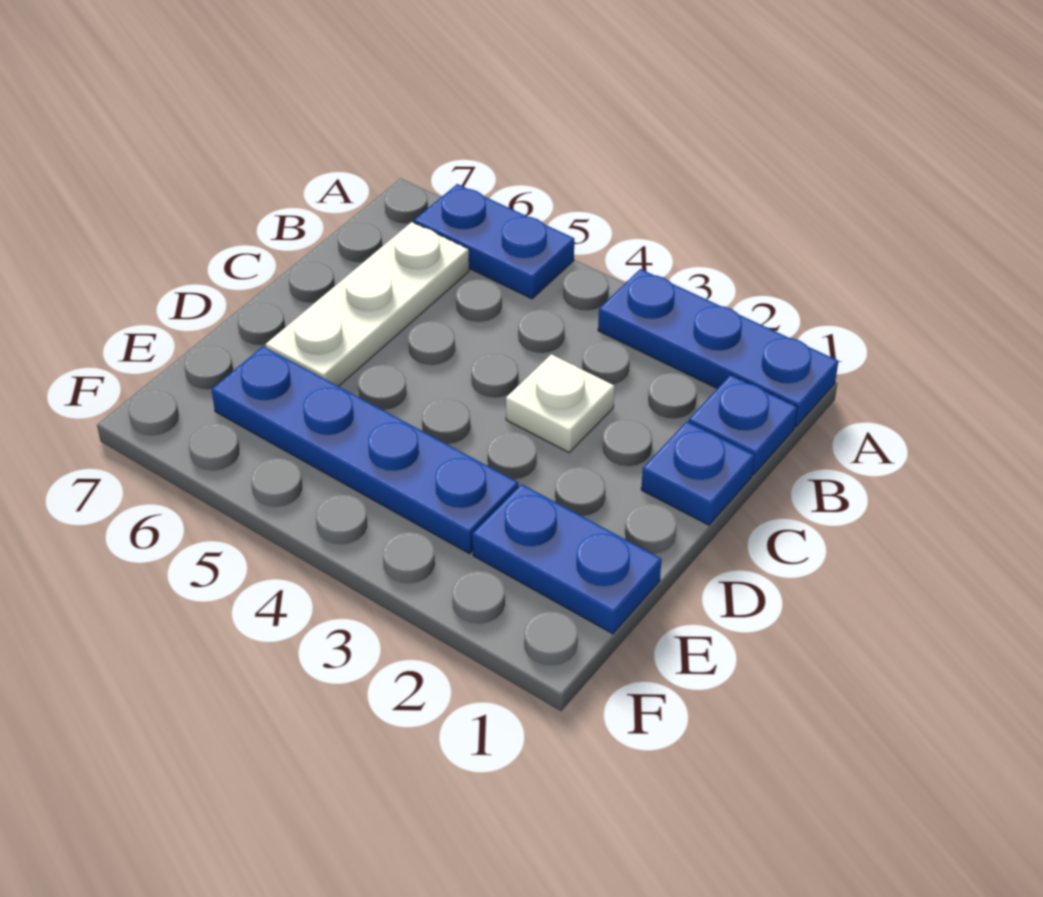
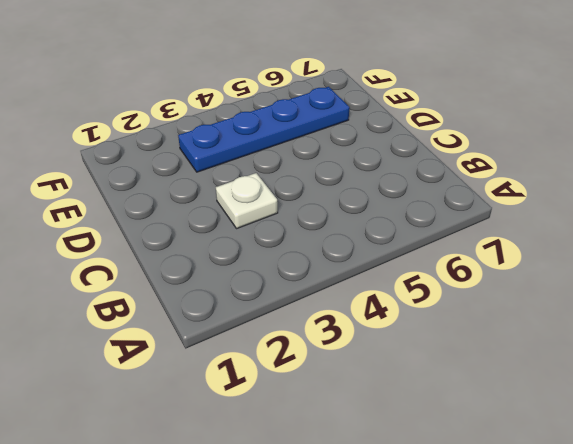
none -> blue plate A1:A3 level 1
none -> blue plate A5:A6 level 1

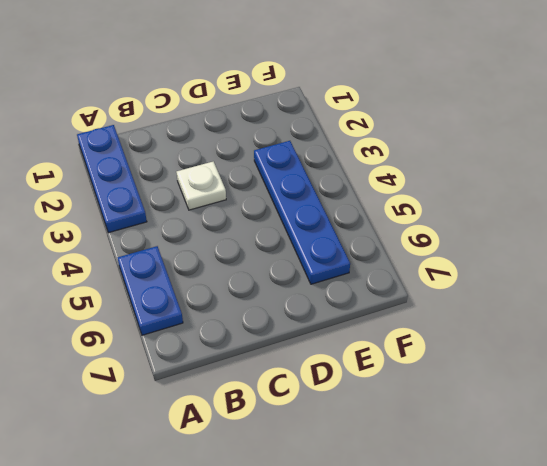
none -> blue plate B1 level 1
none -> white plate B6:D6 level 1

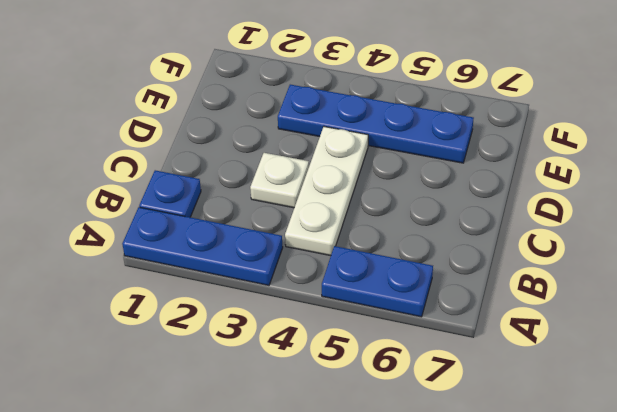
white plate B4:D4 level 1 -> white plate B6:D6 level 1
none -> blue plate C1 level 1
none -> blue plate E1:E2 level 1

